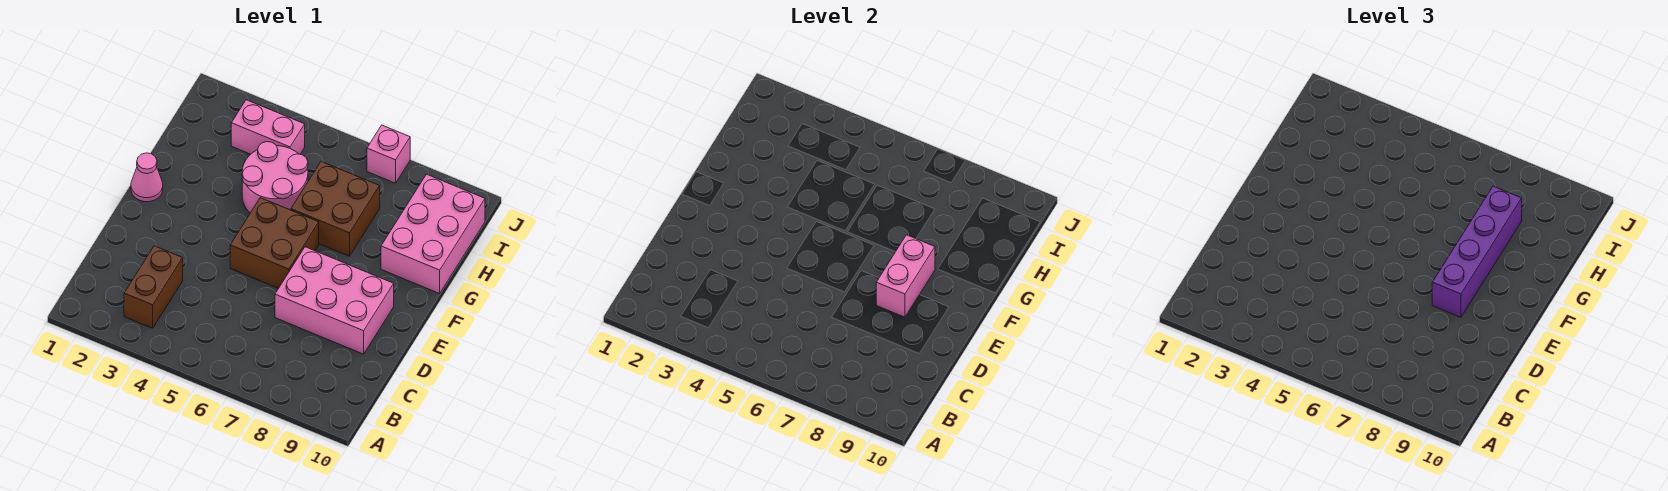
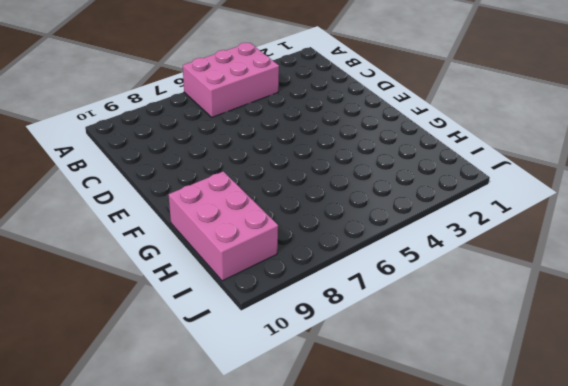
pink brick A4:B6 level 1 -> pink brick D7:E9 level 1
none -> brown brick B3:C3 level 1
none -> brown brick E5:F6 level 1

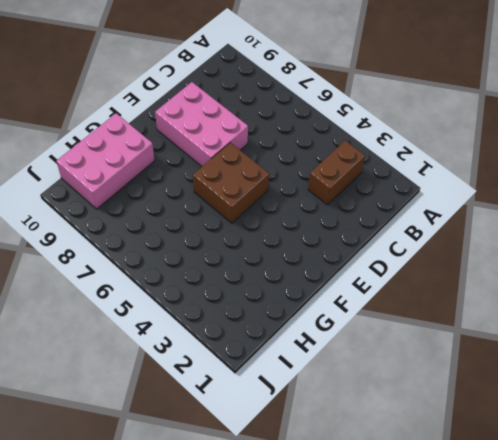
none -> pink cone F1 level 1
none -> pink round brick G4:H5 level 1

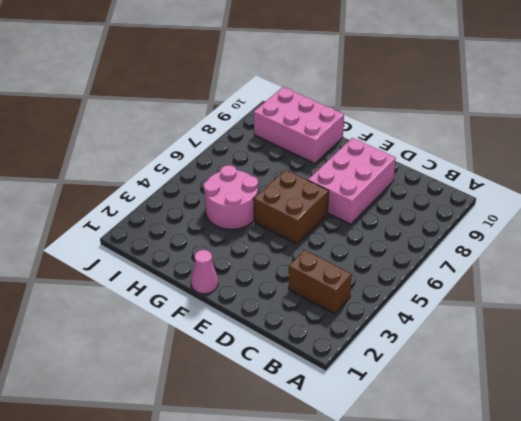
none -> brown brick G6:H7 level 1
none -> pink brick I3:I4 level 1

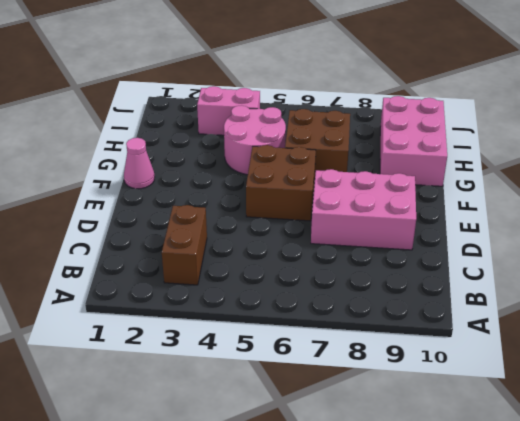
none -> pink brick J7 level 1
none -> pink brick E8:F8 level 2

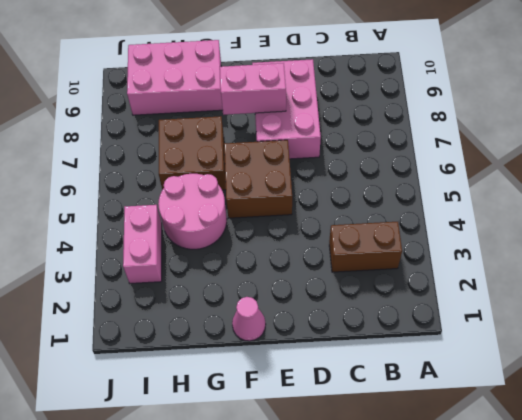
none -> pink brick J7 level 1
none -> purple brick E8:H8 level 3

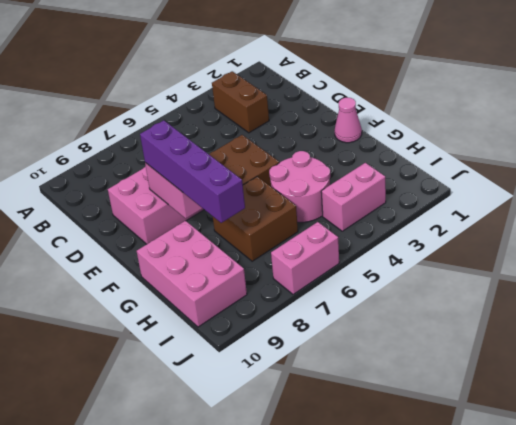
pink brick J6:J7 level 1 -> pink brick J7 level 1

